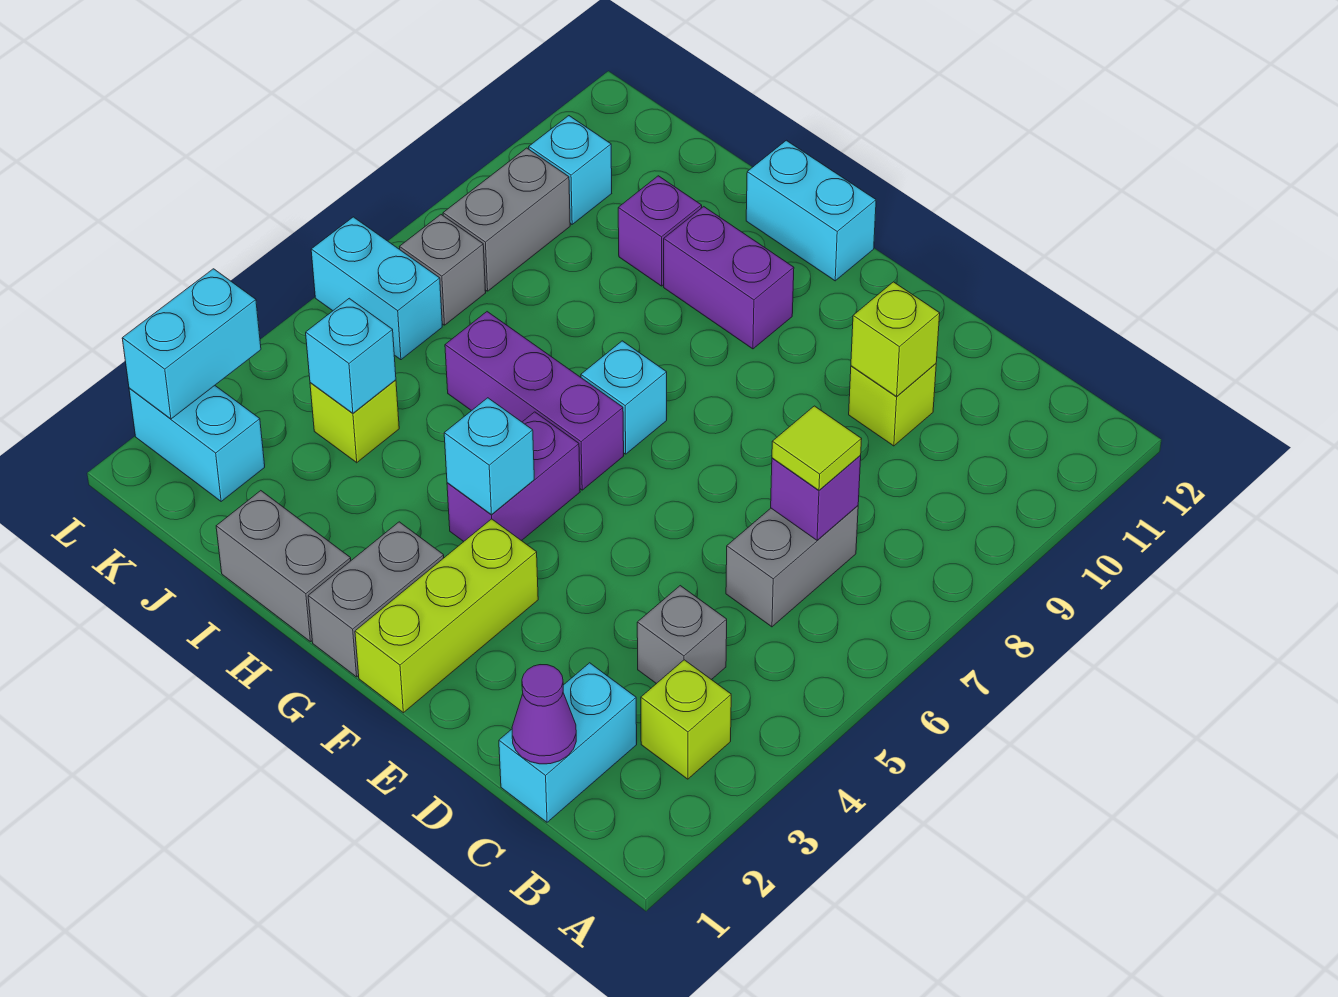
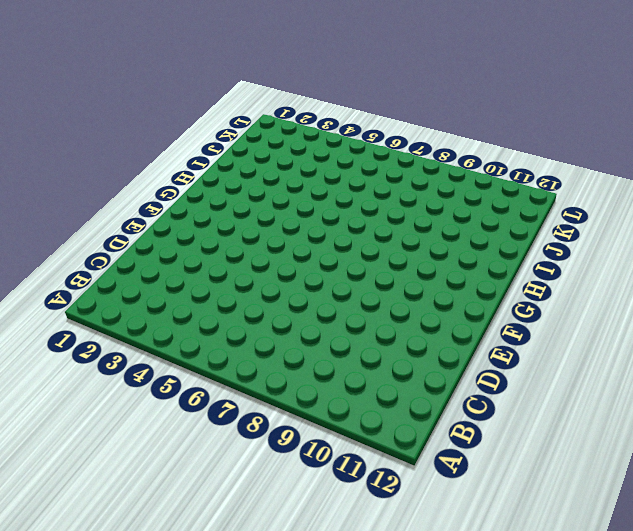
none -> lime brick B3 level 1
none -> cyan brick C1:C2 level 1
none -> grey brick C4 level 1

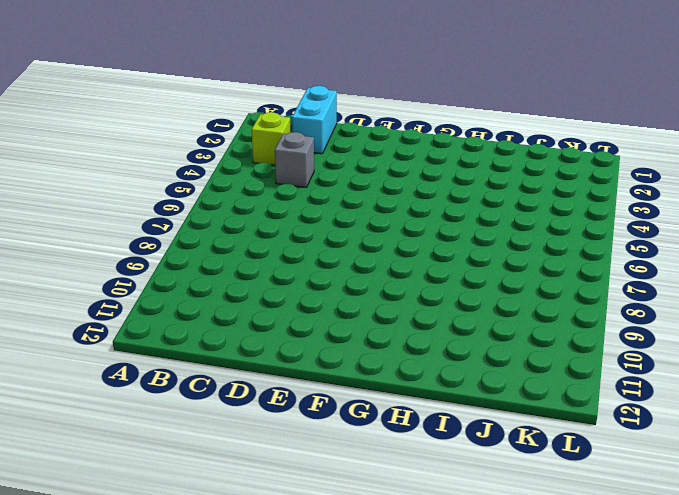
none -> grey brick C6:C7 level 1
none -> lime brick D10 level 1
none -> lime brick F1:F3 level 1

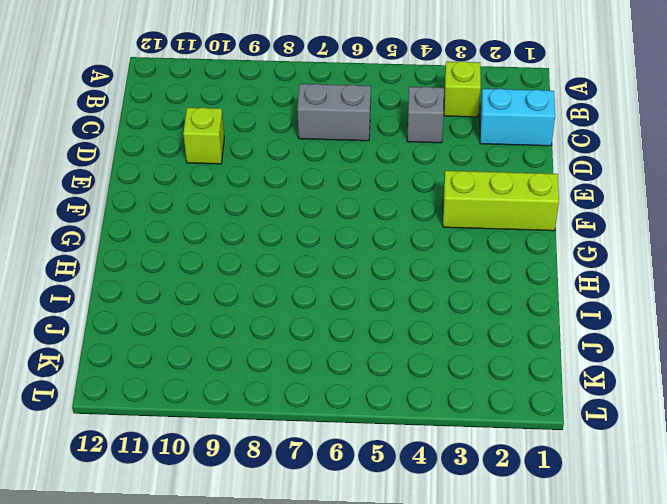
none -> grey brick G1:G2 level 1
none -> purple brick G4:G5 level 1
none -> purple brick G6:I6 level 1

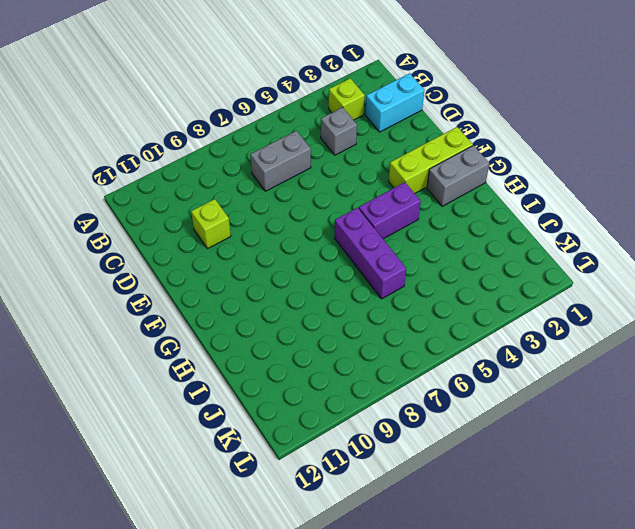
none -> cyan brick G7 level 1
none -> purple brick G10:H10 level 1
none -> cyan brick G12:H12 level 1

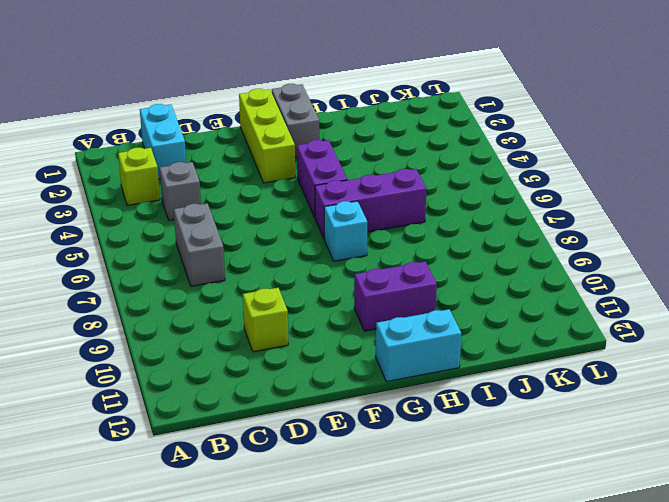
none -> grey brick H1:I1 level 1
none -> purple brick I10 level 1
none -> lime brick J4 level 1

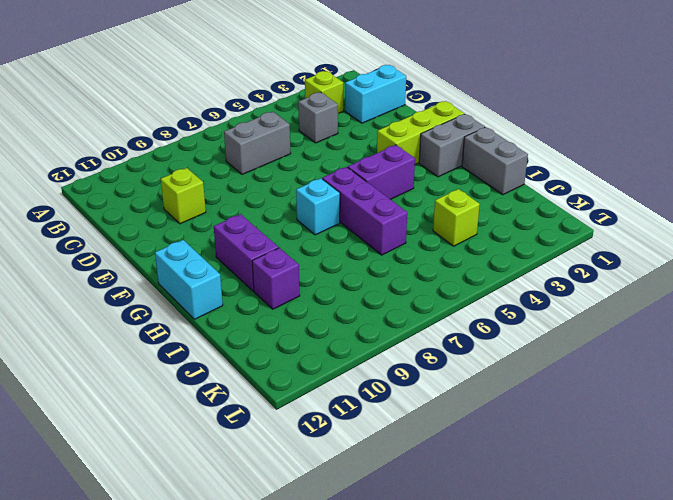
none -> cyan brick K2:L2 level 1
none -> cyan brick K6:L6 level 1
none -> grey brick K7 level 1

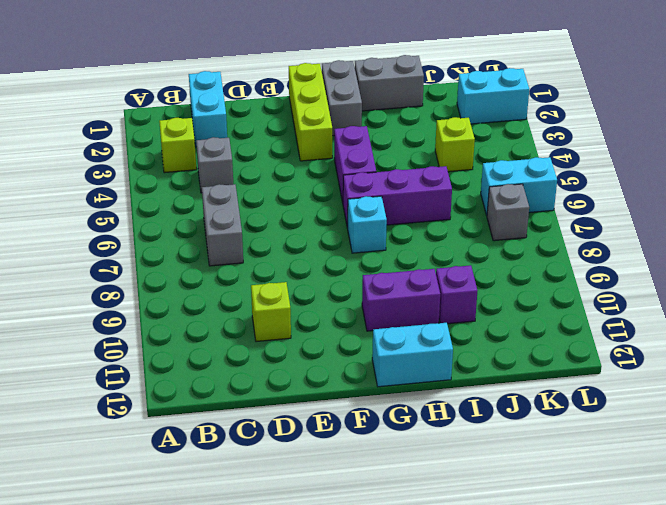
none -> grey brick K8:K9 level 1
none -> cyan brick K10 level 1
none -> purple cone C1 level 2

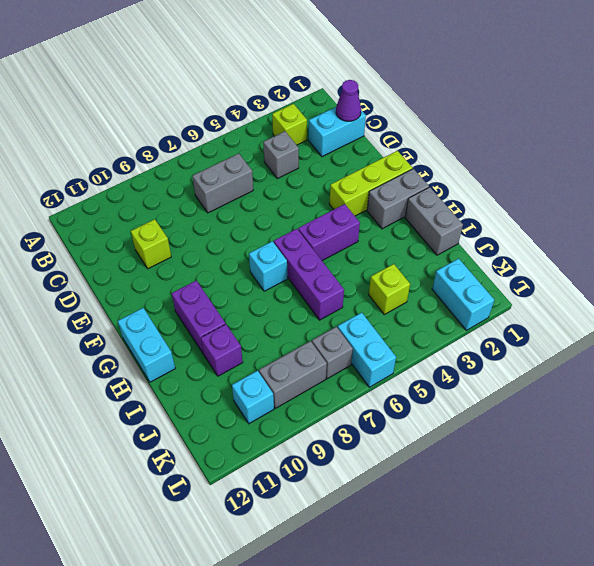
none -> purple brick C7 level 2
none -> lime brick D10 level 2
none -> cyan brick G4 level 2

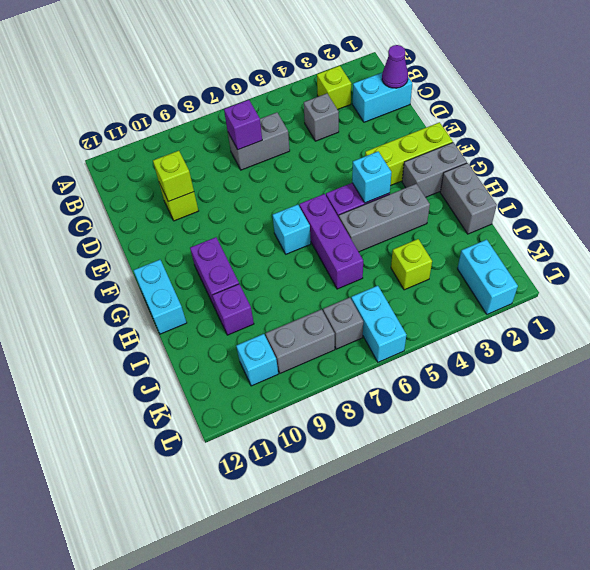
grey brick H3:H5 level 1 -> none
none -> cyan brick J4 level 2
none -> cyan brick L2:L3 level 2
none -> lime tile C7 level 3

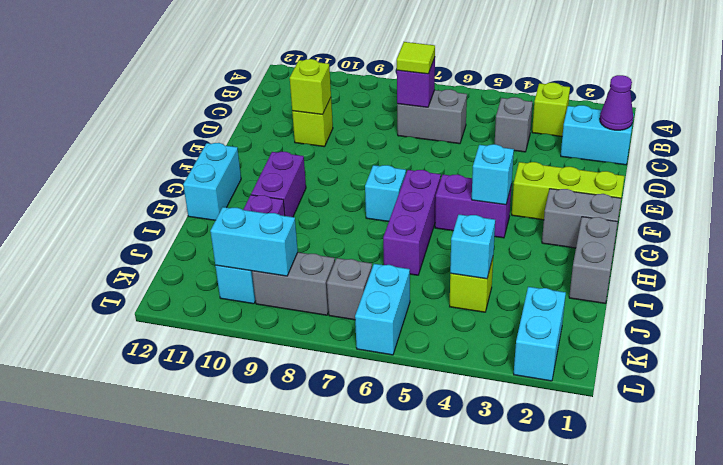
cyan brick K9:K10 level 2 -> cyan brick L2:L3 level 2

